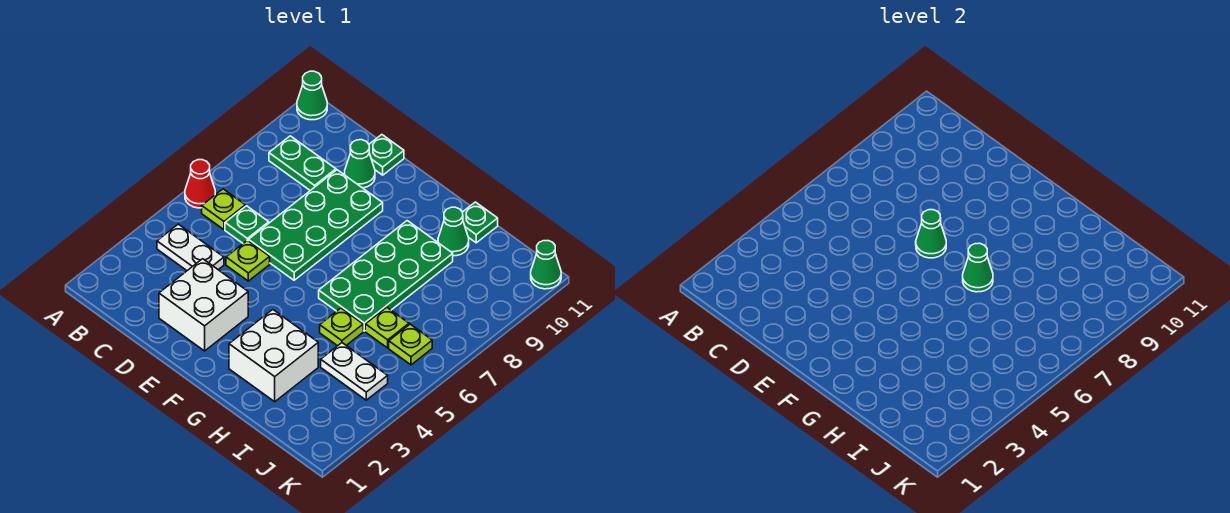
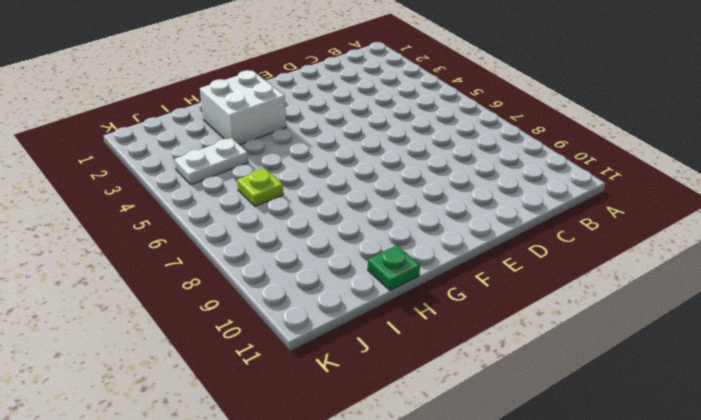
none -> red cone A6 level 1
none -> green cone A11 level 1
none -> white plate B4:C4 level 1

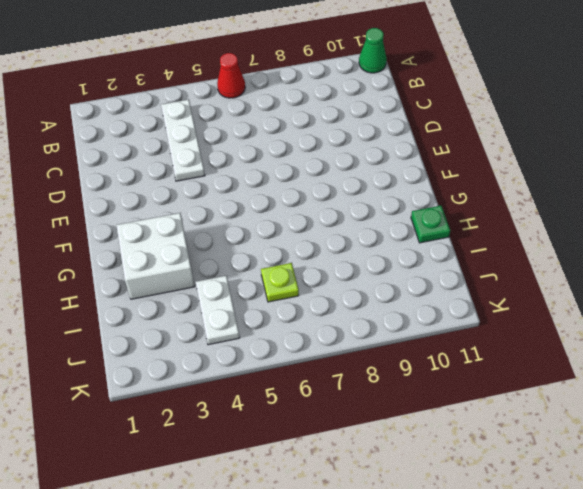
white plate B4:D4 level 1 -> white plate B4:C4 level 1
none -> lime plate B6 level 1
none -> green plate B9:C9 level 1
none -> green plate C6 level 1

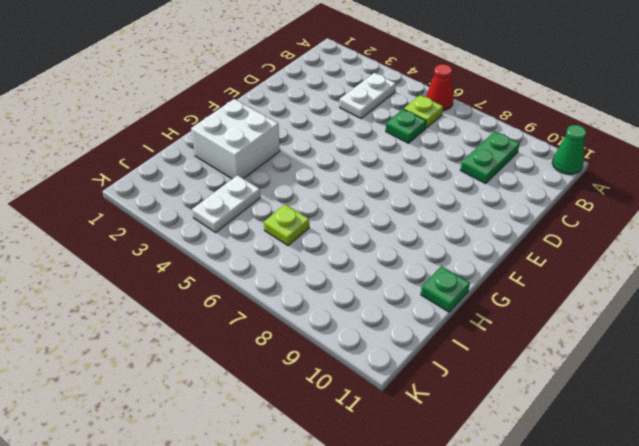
none -> white brick D2:E3 level 1
none -> lime plate D5 level 1
none -> green plate D6:E9 level 1

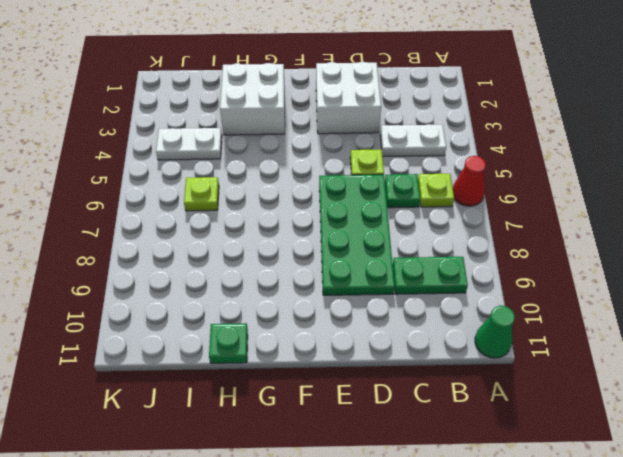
none -> green cone D10 level 1
none -> green plate D11 level 1
none -> green plate G6:H9 level 1

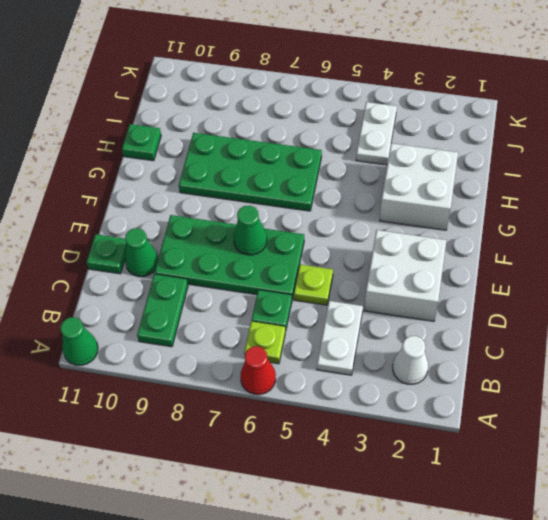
white cone B2 level 1 -> none
none -> lime plate H5 level 1
none -> green cone H10 level 1
none -> lime plate I6 level 1

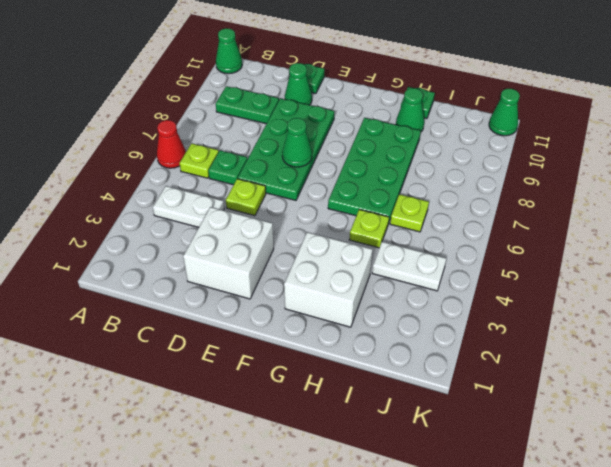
none -> lime plate J6 level 1
none -> green cone G7 level 2

